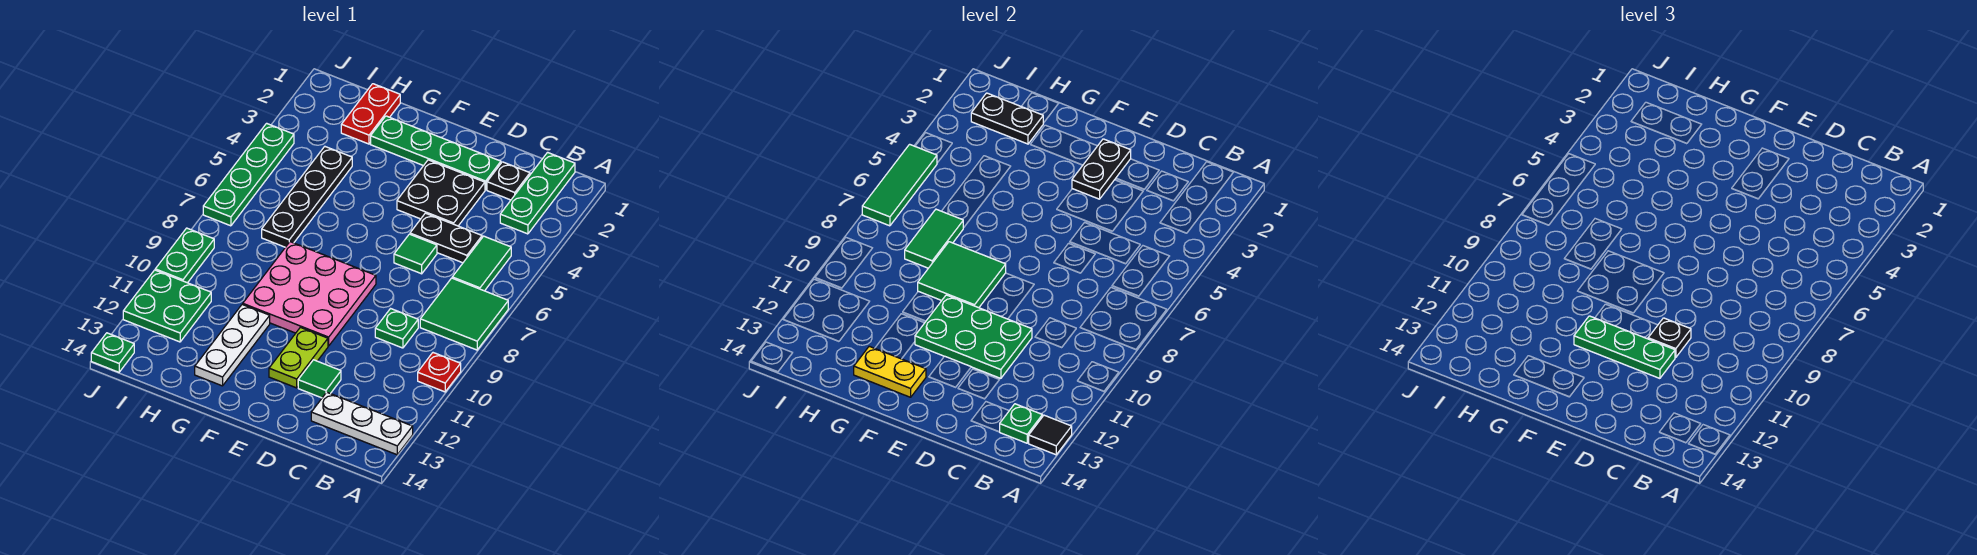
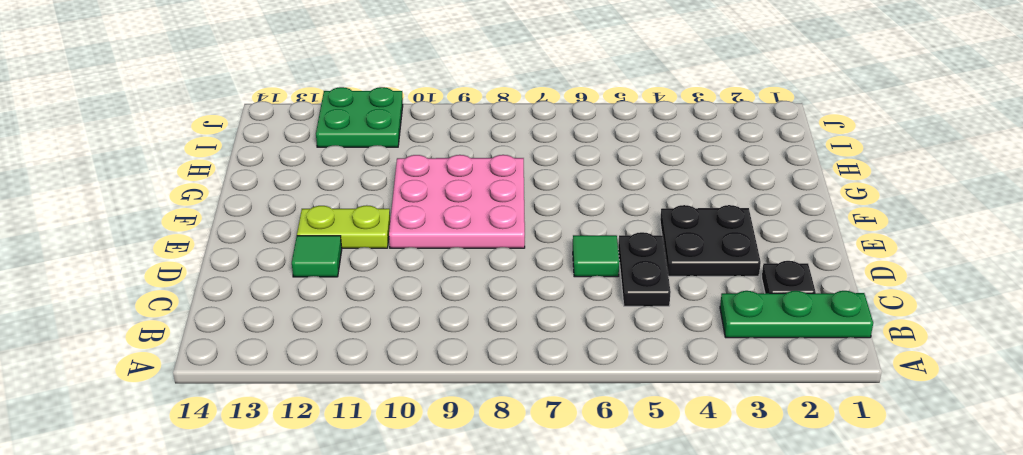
none -> green tile A7:B8 level 1
none -> red plate A10 level 1
none -> white plate A13:C13 level 1
none -> green tile B5:B6 level 1

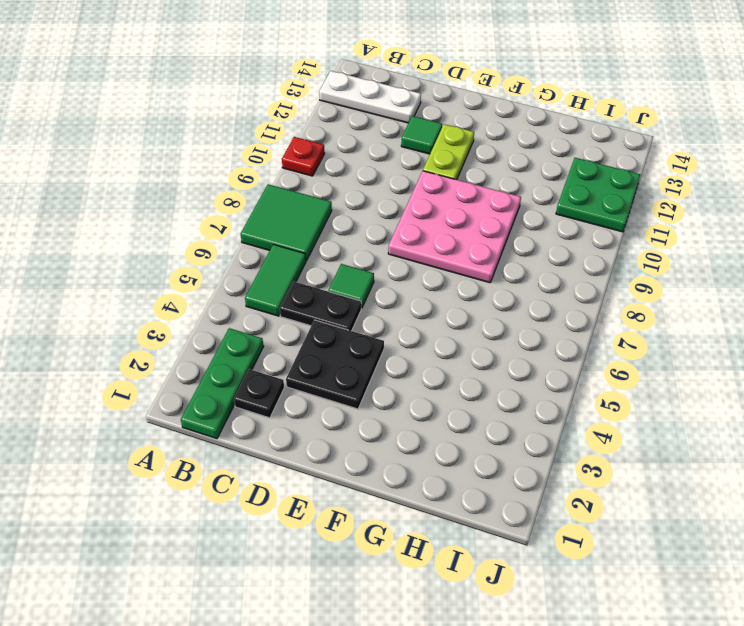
none -> green plate C9 level 1
none -> green plate D2:G2 level 1
none -> white plate G11:G13 level 1
none -> red plate H1:H2 level 1

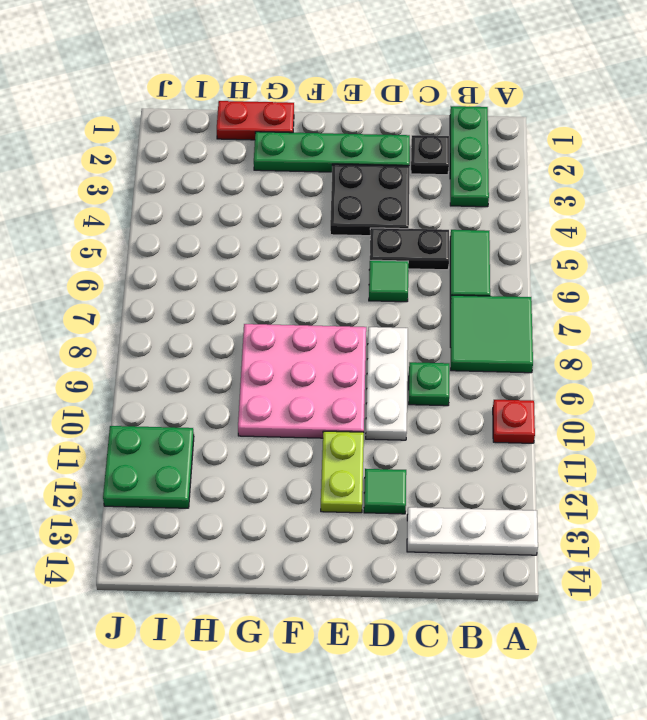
white plate D8:D10 level 1 -> white plate G11:G13 level 1
red plate G1:H1 level 1 -> red plate H1:H2 level 1
none -> black plate H4:H7 level 1
none -> green plate J4:J7 level 1
none -> green plate J9:J10 level 1
none -> green plate J14 level 1

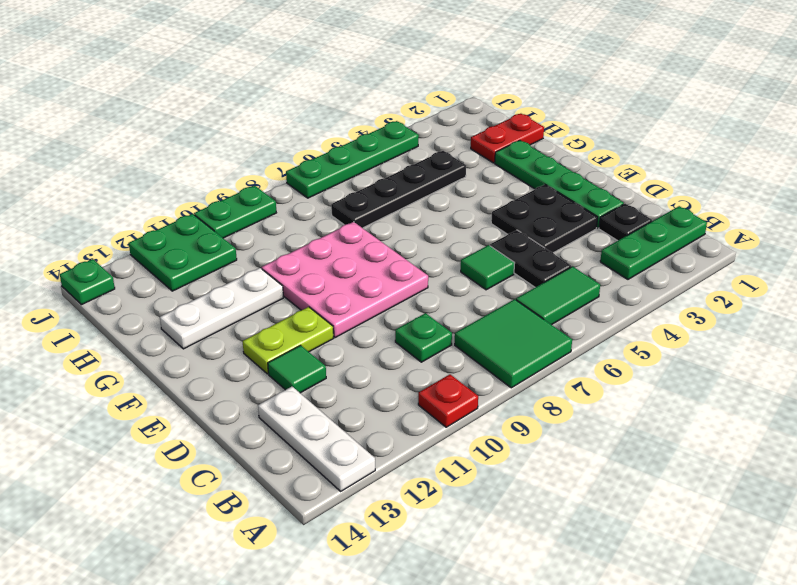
none -> black tile A13 level 2
none -> green plate B13 level 2
none -> green plate D10:F11 level 2
none -> black plate E2:E3 level 2

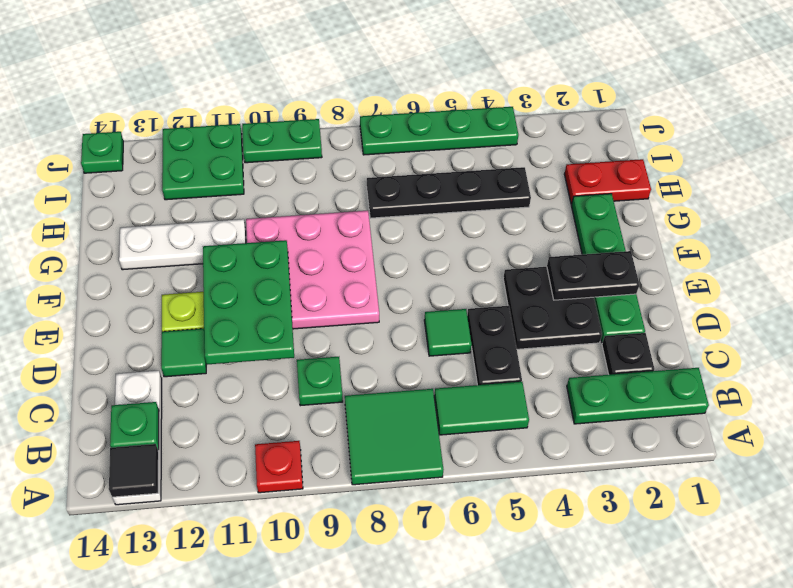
none -> green tile F8:G9 level 2
none -> yellow plate F13:G13 level 2
none -> black plate H2:I2 level 2
none -> green tile H7:H8 level 2

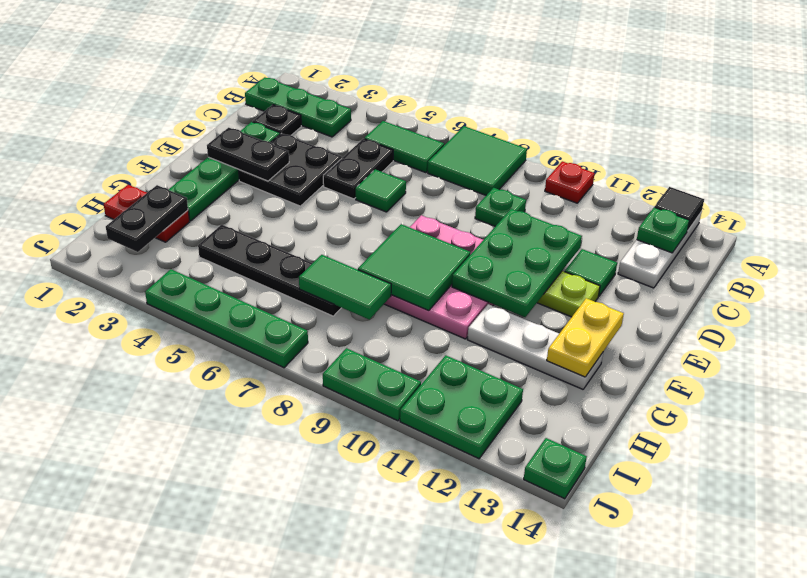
none -> green tile J5:J7 level 2
none -> black plate D10 level 3
none -> green plate D11:F11 level 3

